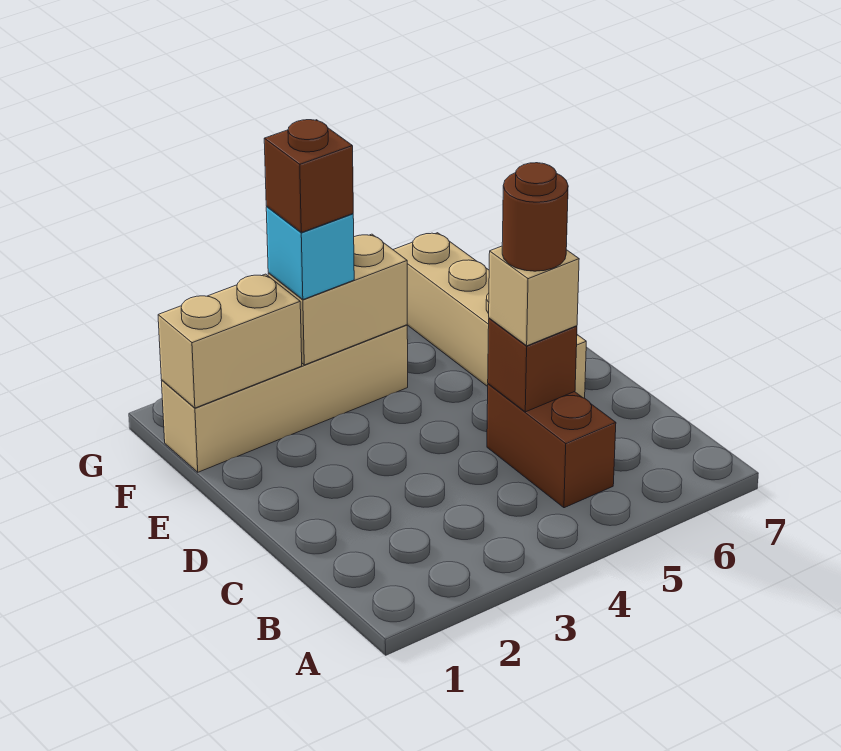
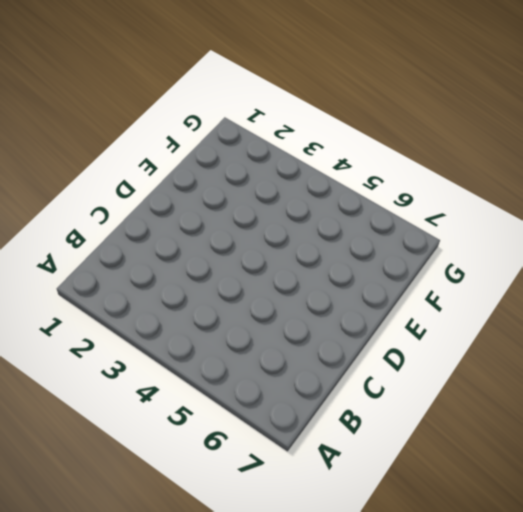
none -> brown brick B5:C5 level 1
none -> tan brick D6:G6 level 1

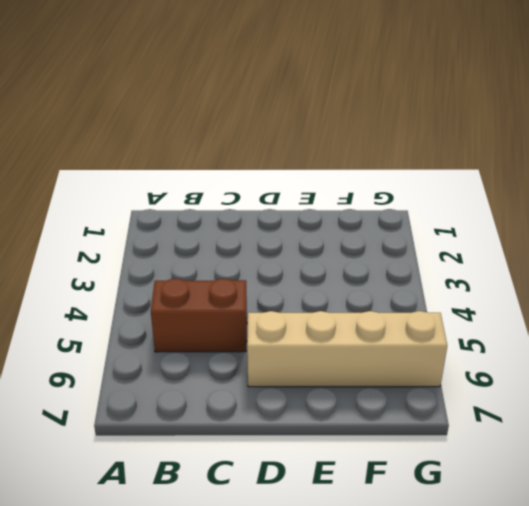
none -> tan brick F1:F4 level 1
none -> brown brick C5 level 2

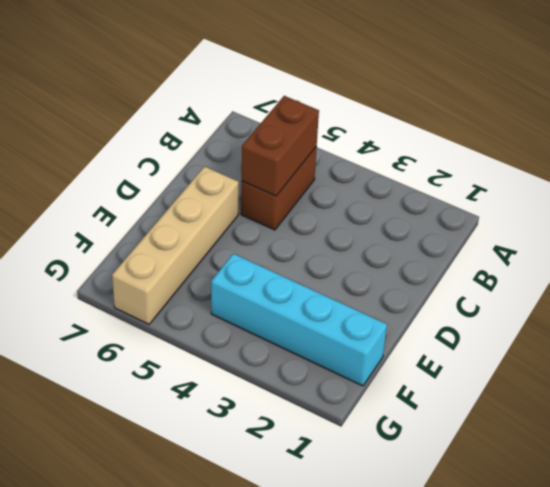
brown brick B5:C5 level 2 -> brown brick C5 level 2
cyan brick F1:F4 level 1 -> tan brick F1:F4 level 1
none -> tan brick F1:F2 level 2
none -> tan brick F3:F4 level 2

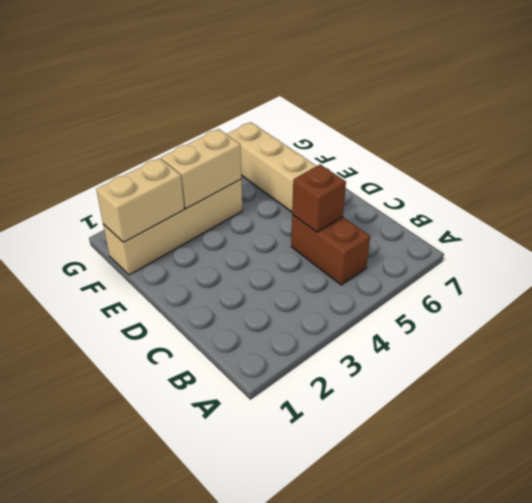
none -> tan brick C5 level 3
none -> cyan brick F3 level 3

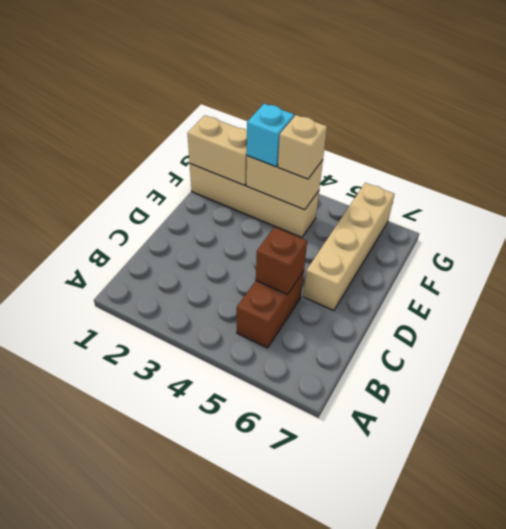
tan brick F4 level 3 -> tan brick C5 level 3
none -> brown round brick C5 level 4
none -> brown brick F3 level 4

